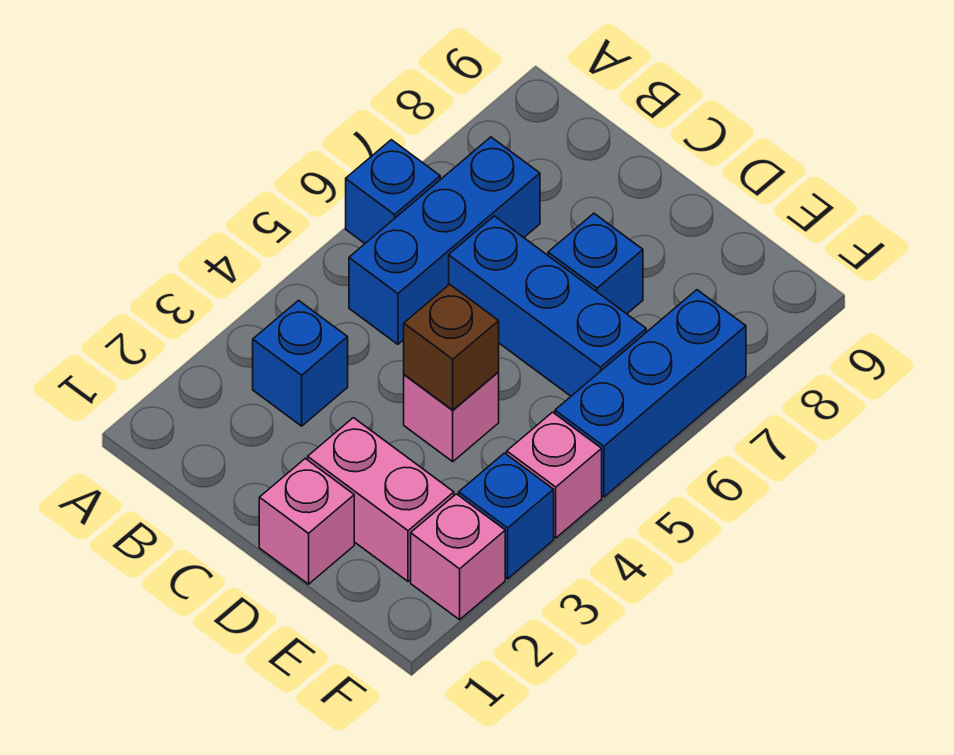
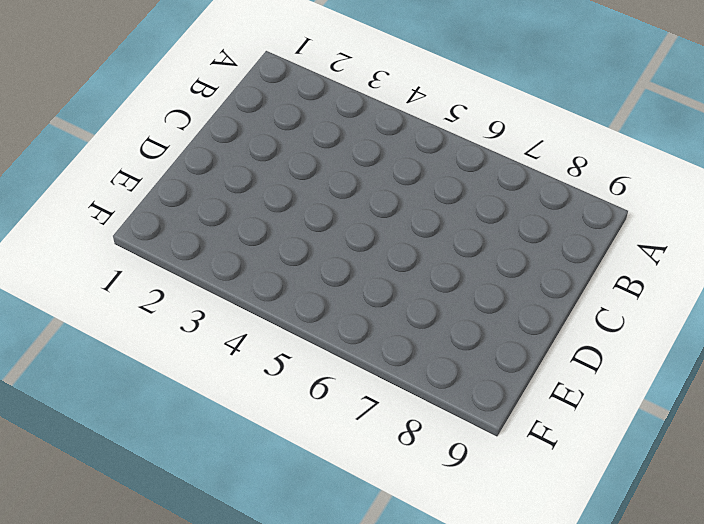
none -> blue brick A6 level 1
none -> blue brick B3 level 1
none -> blue brick B5:B7 level 1

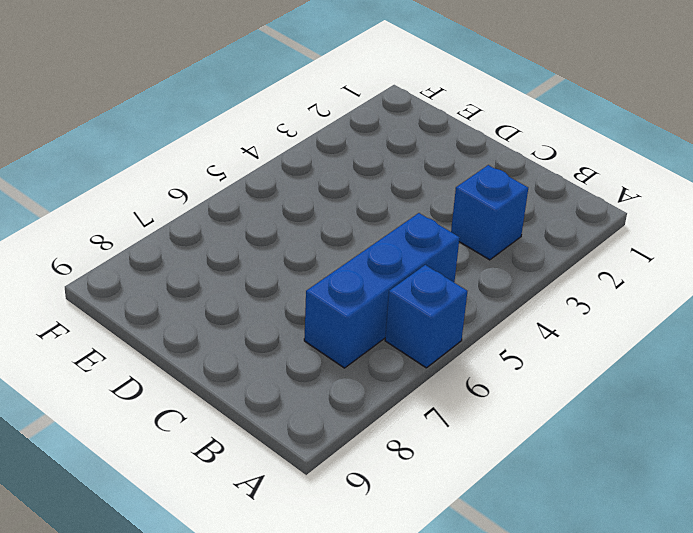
none -> blue brick C6:E6 level 1
none -> pink brick D1 level 1
none -> pink brick D2:E2 level 1

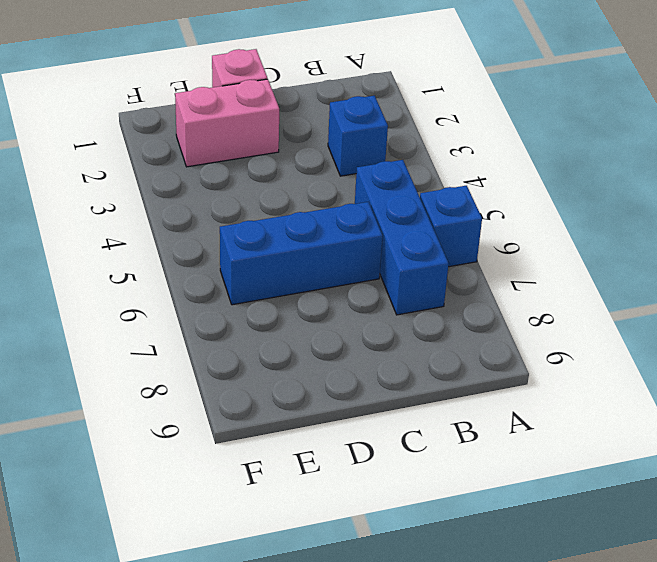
none -> pink brick D4 level 1
none -> blue brick D7 level 1
none -> pink brick F2 level 1

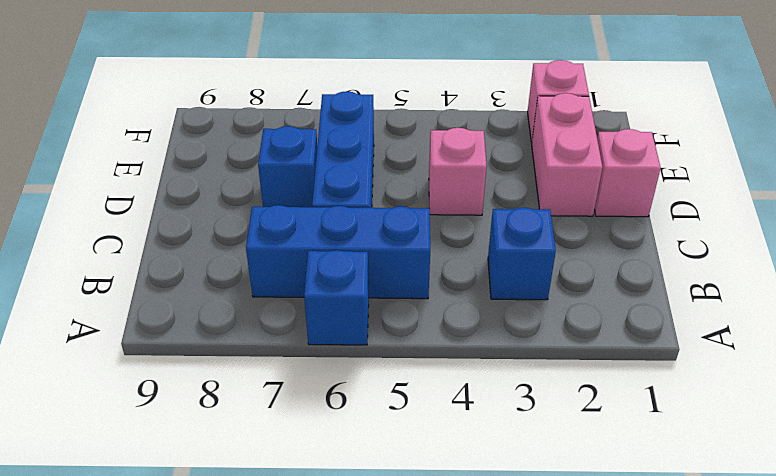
none -> blue brick F3 level 1
none -> pink brick F4 level 1
none -> blue brick F5:F7 level 1

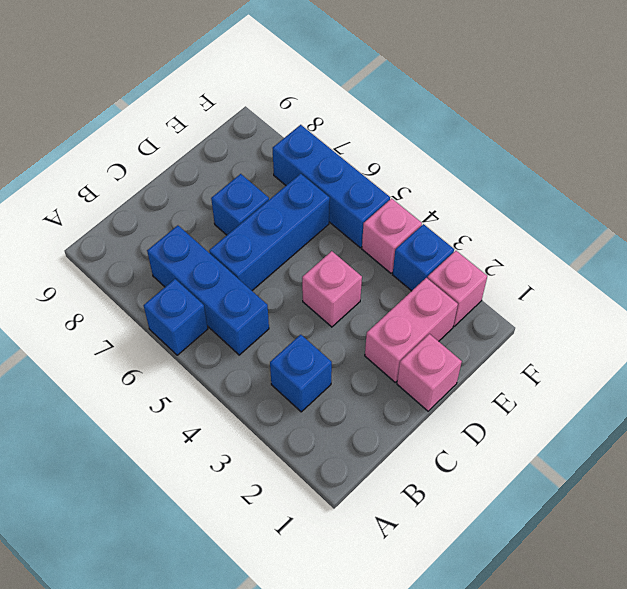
none -> brown brick D4 level 2

